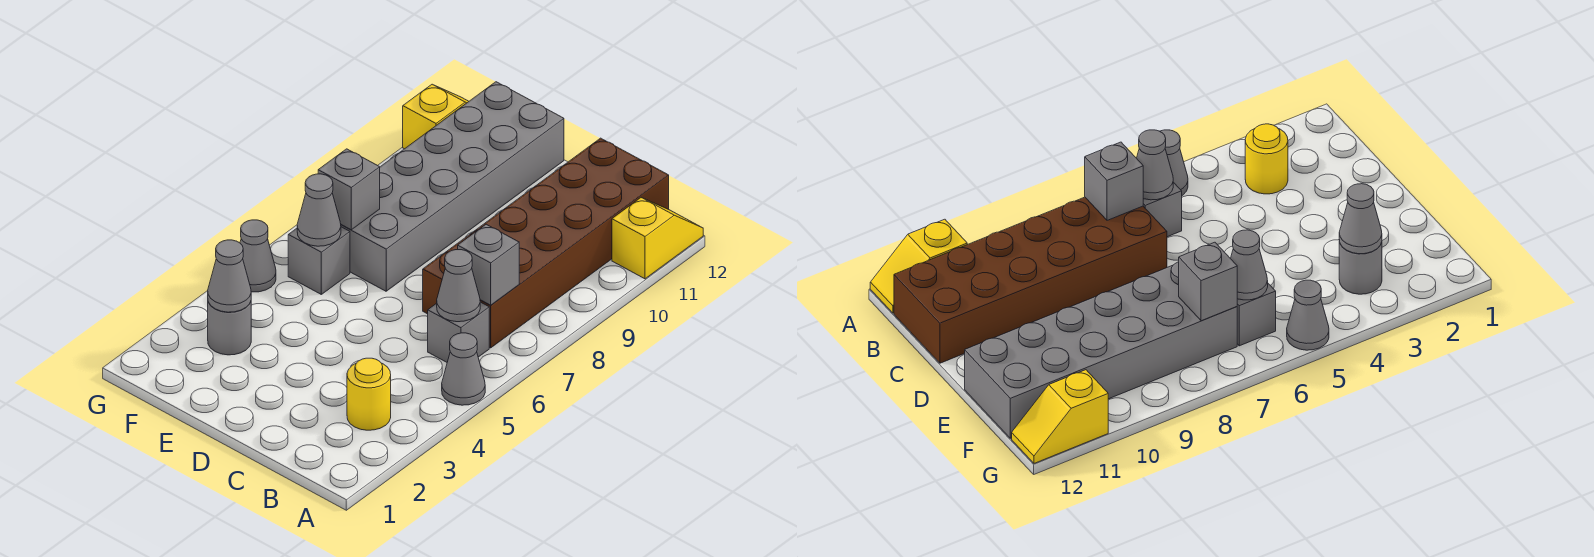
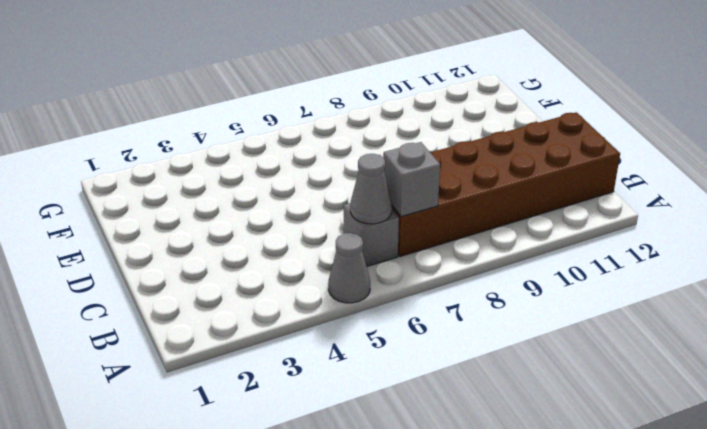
none -> yellow slope A11:A12 level 1 top 11
none -> yellow round brick B3 level 1
none -> grey brick E7:F12 level 1

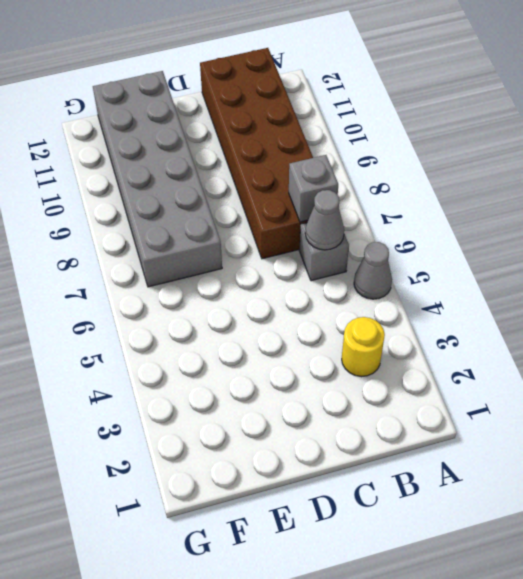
none -> yellow slope A11:A12 level 1 top 11
none -> grey round brick F3 level 1
none -> grey brick F6 level 1

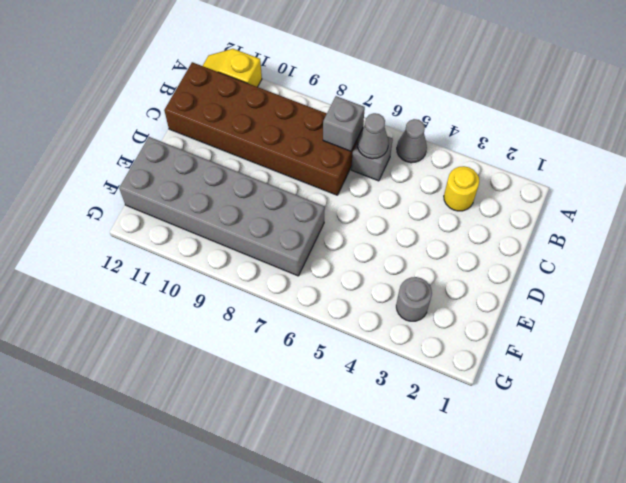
none -> grey brick F6 level 1
none -> grey cone G5 level 1
none -> yellow slope G11:G12 level 1 top 11

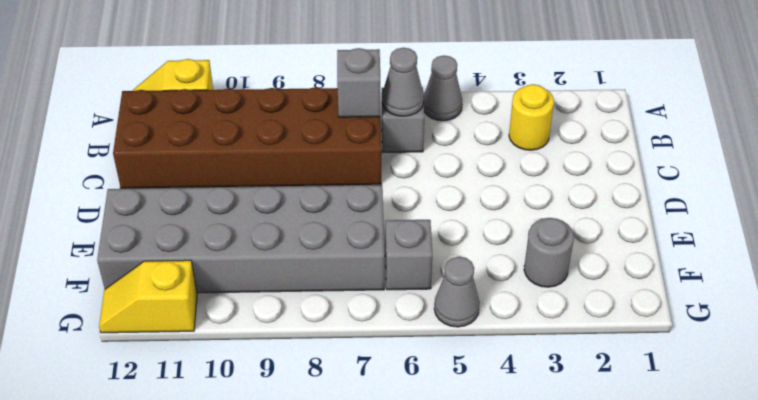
none -> grey cone F3 level 2
none -> grey cone F6 level 2
none -> grey brick F7 level 2

